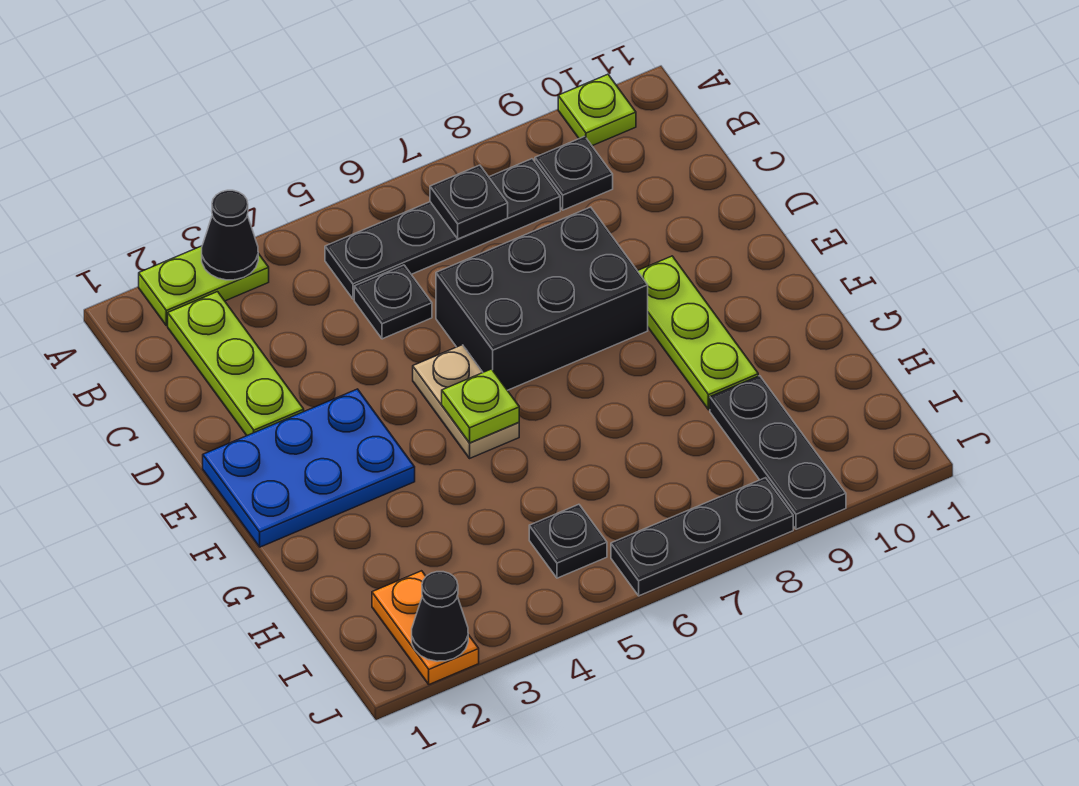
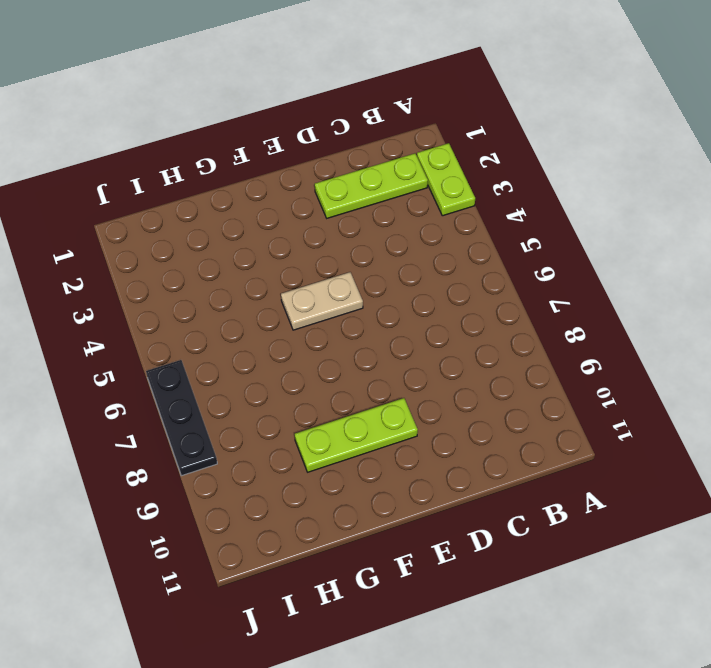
none -> lime plate A10 level 1
none -> black plate B5:B8 level 1
none -> black plate B9 level 1

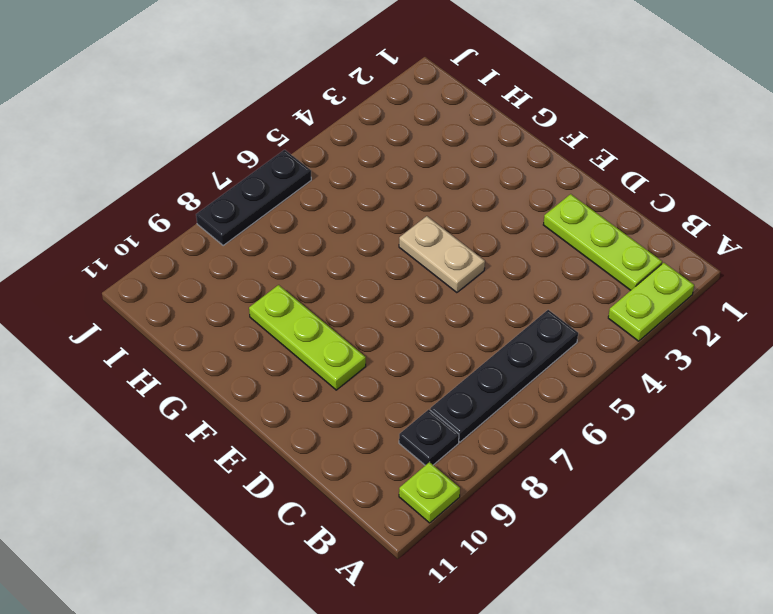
none -> black plate C5 level 1
none -> black brick D6:E8 level 1
none -> blue plate E1:F3 level 1

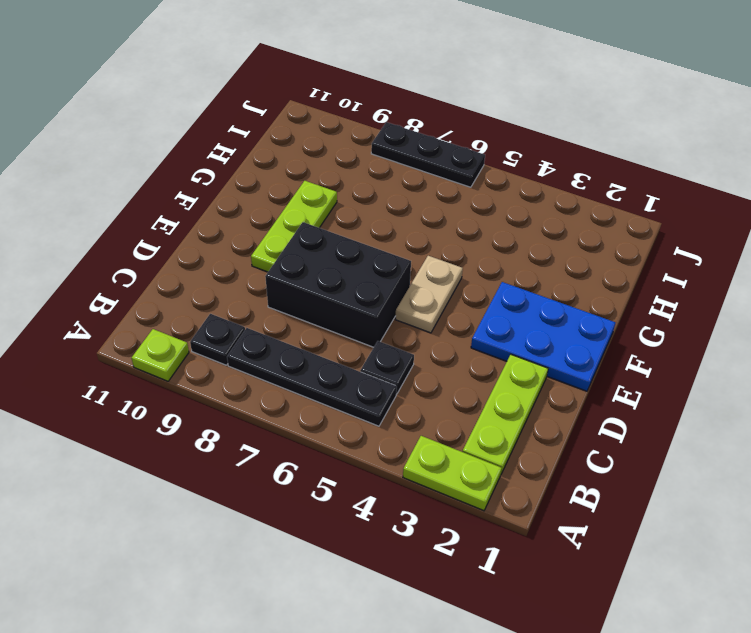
none -> black plate H9:J9 level 1
none -> orange plate I2:J2 level 1
none -> black plate I5 level 1

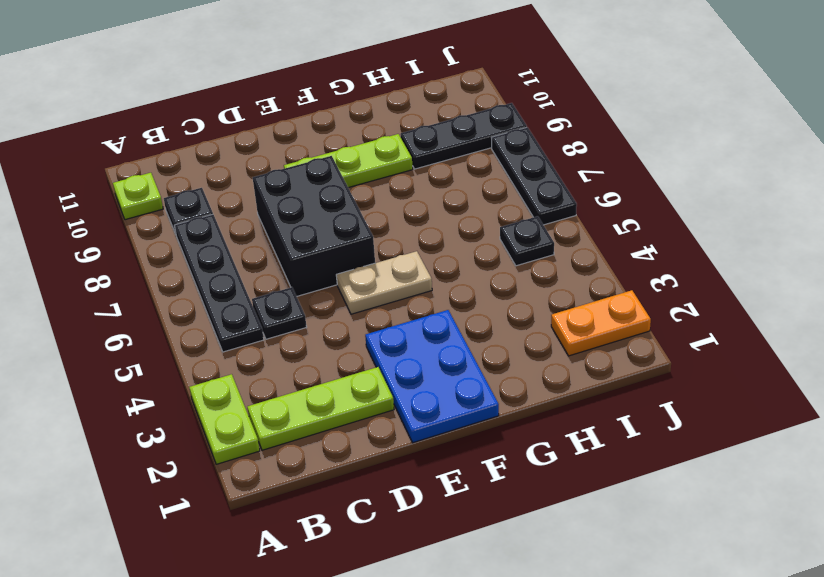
none -> black cone A3 level 2
none -> black plate B7 level 2
none -> lime plate F5 level 2

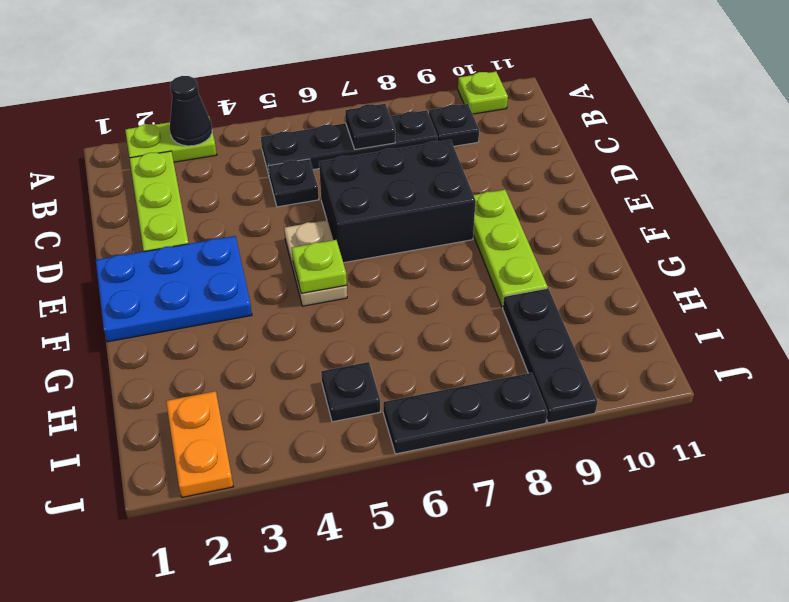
none -> black cone J2 level 2

